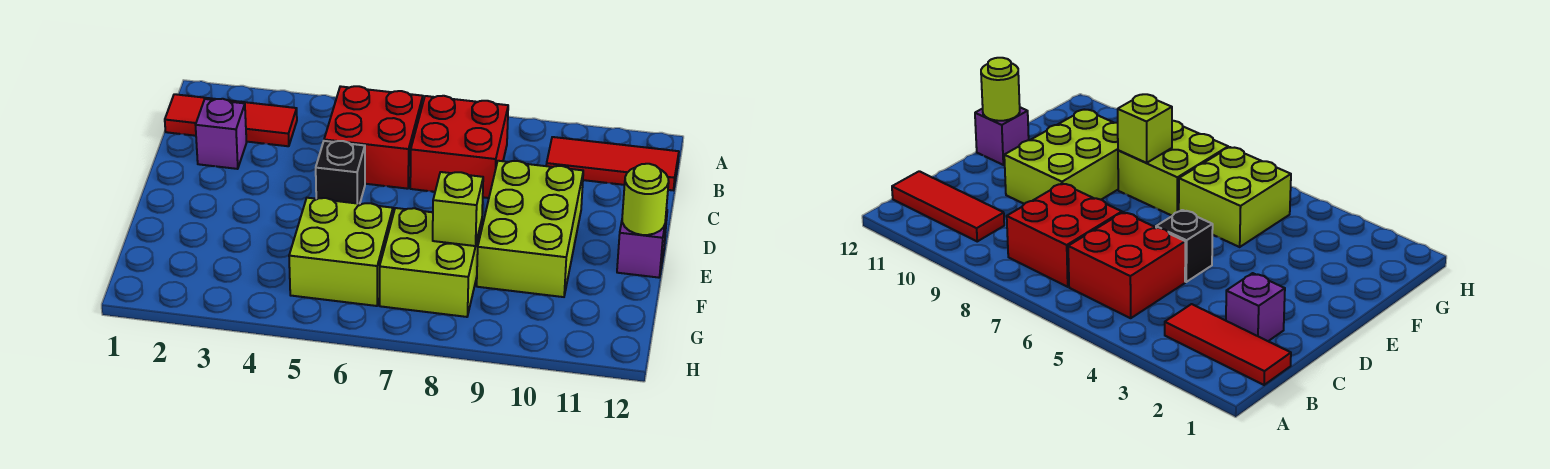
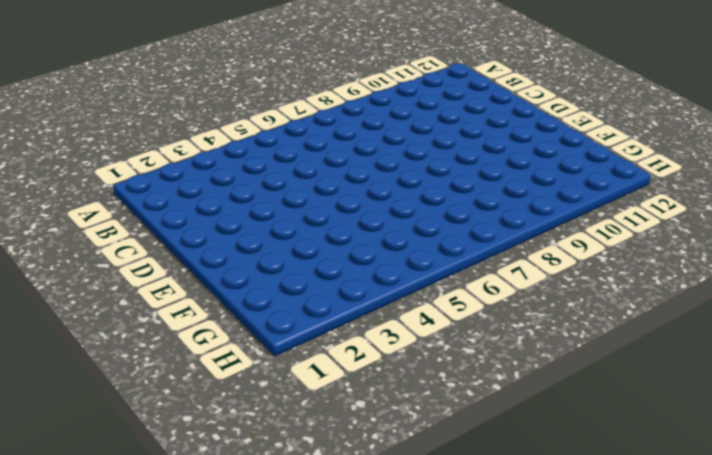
none -> red tile B1:B3 level 1
none -> red brick B5:C6 level 1
none -> red brick B7:C8 level 1

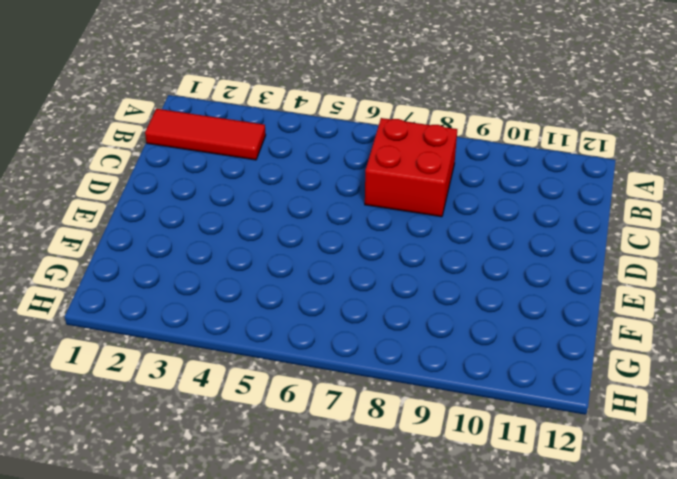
none -> red brick B5:C6 level 1
none -> red tile B10:B12 level 1
none -> purple brick C2 level 1

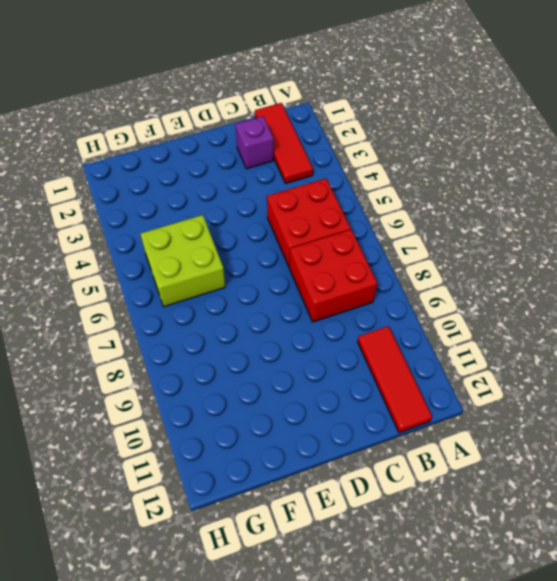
none -> black brick D5 level 1
none -> lime brick D9:F10 level 1
none -> purple brick E12 level 1

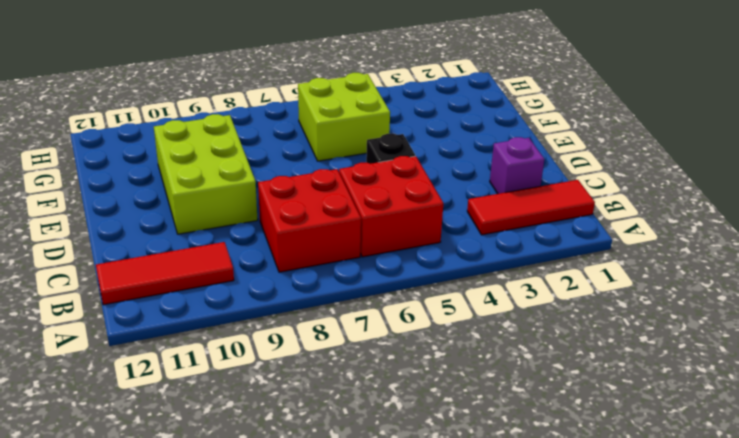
none -> purple brick E12 level 1
none -> lime brick F7:G8 level 1
none -> lime round brick E12 level 2

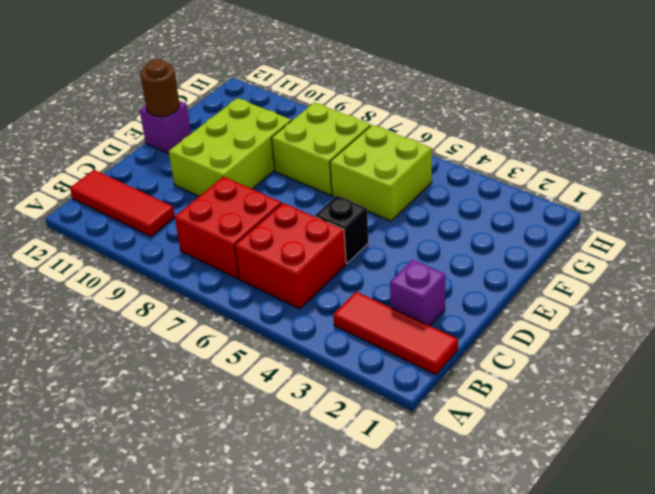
brown round brick E12 level 2 -> lime round brick E12 level 2
none -> lime brick F8 level 2

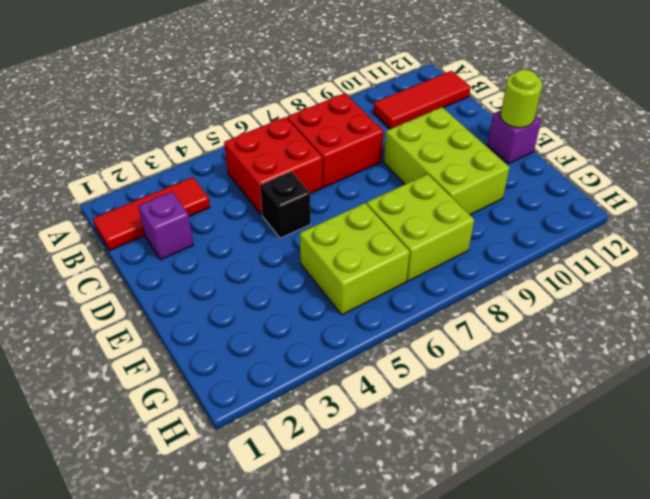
none -> lime brick F8 level 2

